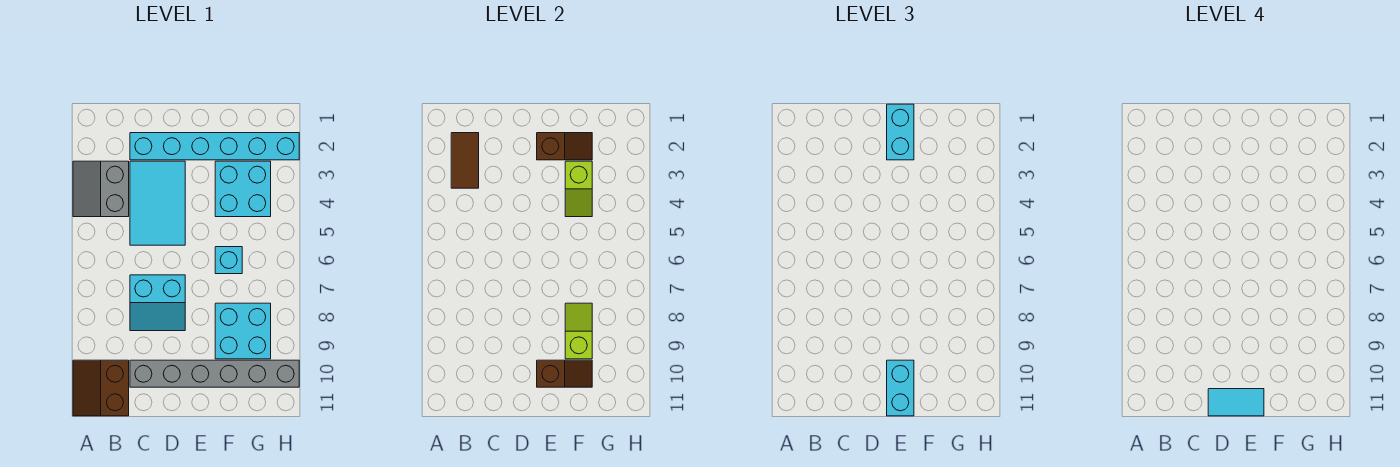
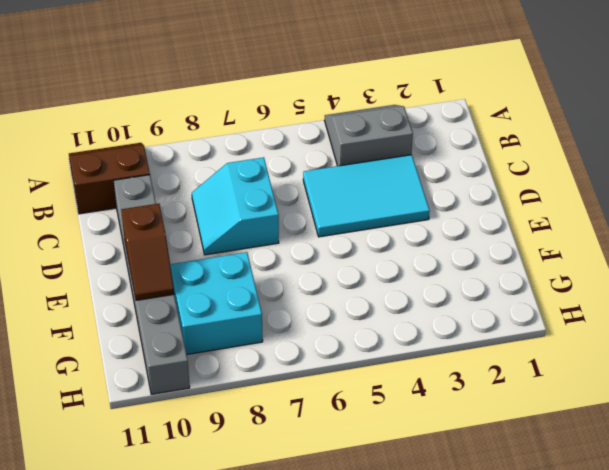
none -> cyan brick C2:H2 level 1
none -> cyan brick F3:G4 level 1
none -> cyan brick F6 level 1

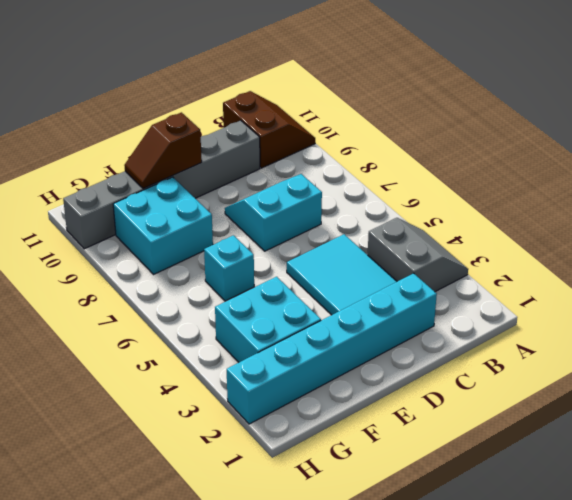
none -> brown tile B2:B3 level 2
none -> brown slope E2:F2 level 2 top E
none -> lime slope F3:F4 level 2 top 3

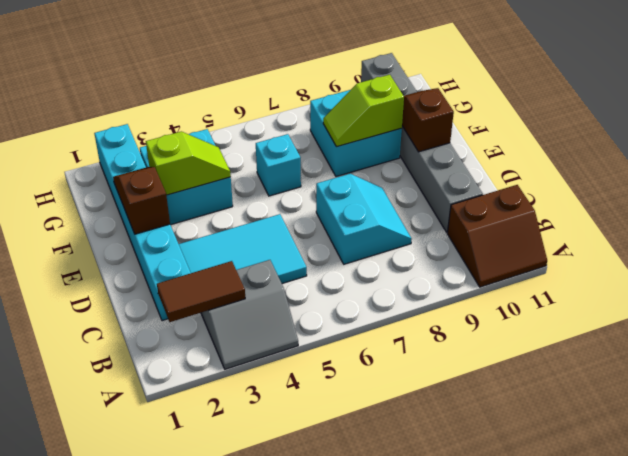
none -> cyan brick E1:E2 level 3
none -> cyan brick E10:E11 level 3
none -> cyan tile D11:E11 level 4

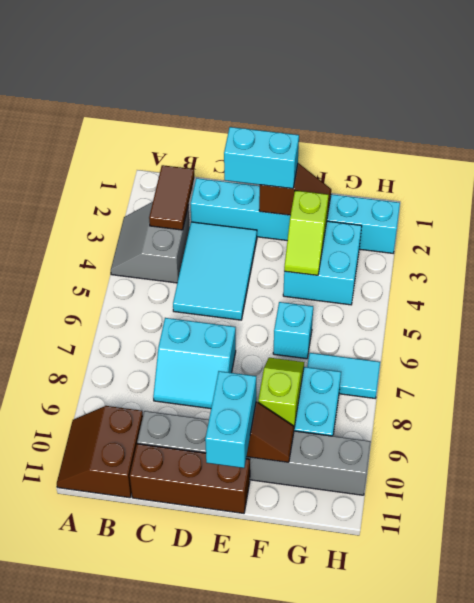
brown brick C11:E11 level 1 -> none
cyan brick D2:E2 level 3 -> cyan brick E1:E2 level 3
cyan tile G7:H7 level 1 -> cyan tile D11:E11 level 4

